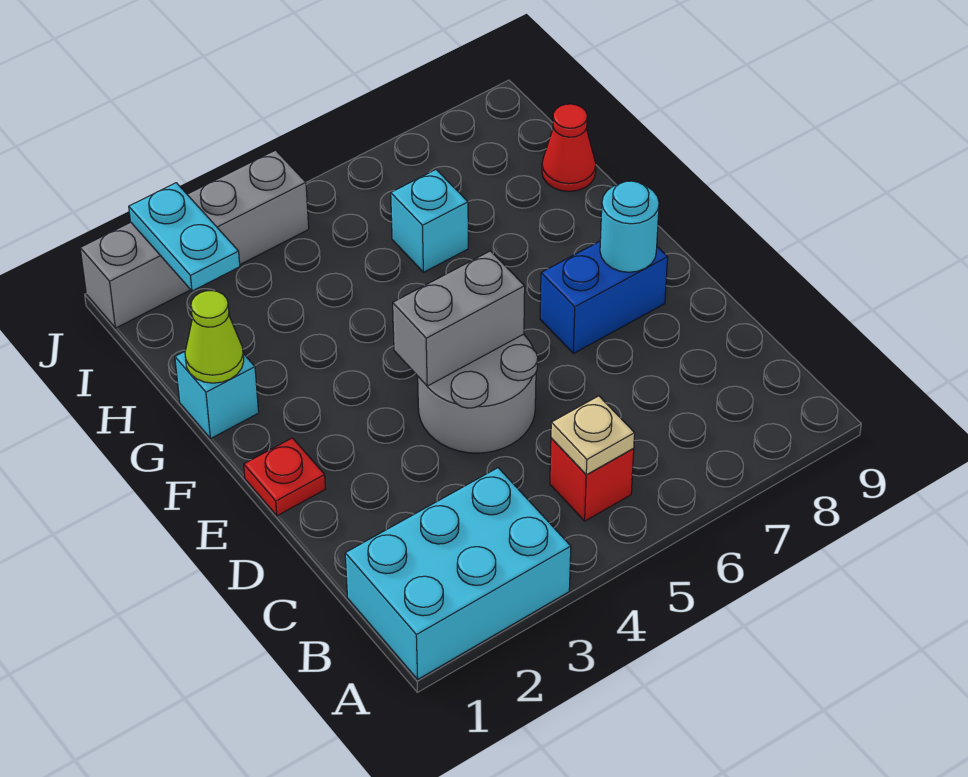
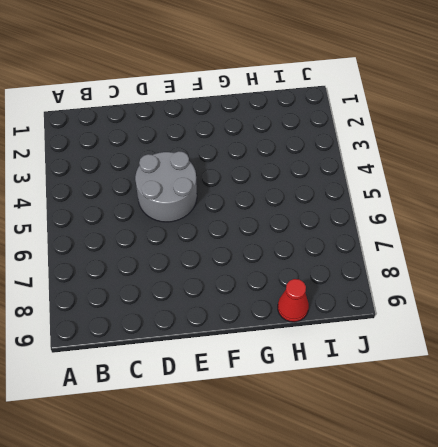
none -> cyan brick A1:B3 level 1
none -> red brick B5 level 1
none -> red plate E1 level 1

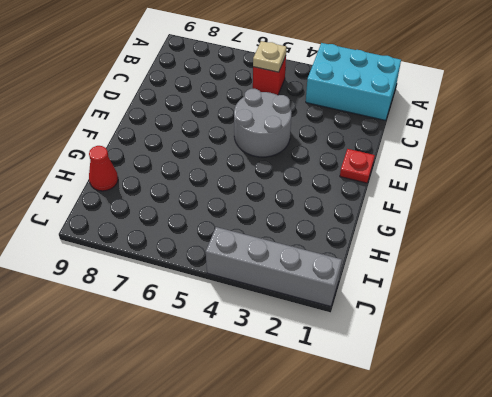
none -> blue brick E7:E8 level 1
none -> cyan brick G1 level 1
none -> cyan brick H6 level 1

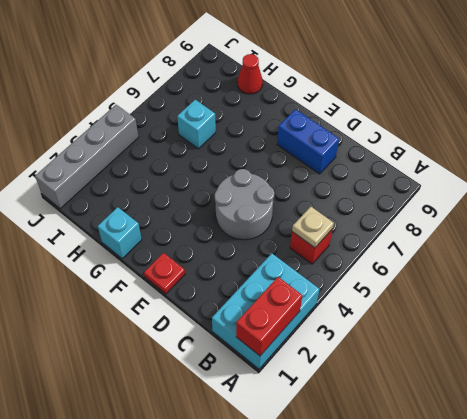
red brick A1:A2 level 2 -> none
blue brick D8:E8 level 1 -> blue brick E7:E8 level 1
none -> grey brick E4:E5 level 2
none -> cyan round brick E8 level 2
none -> lime cone G1 level 2

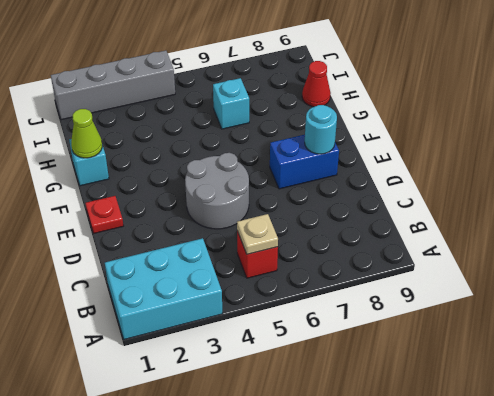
none -> grey brick E4:E5 level 2
none -> cyan plate I2:J2 level 2

